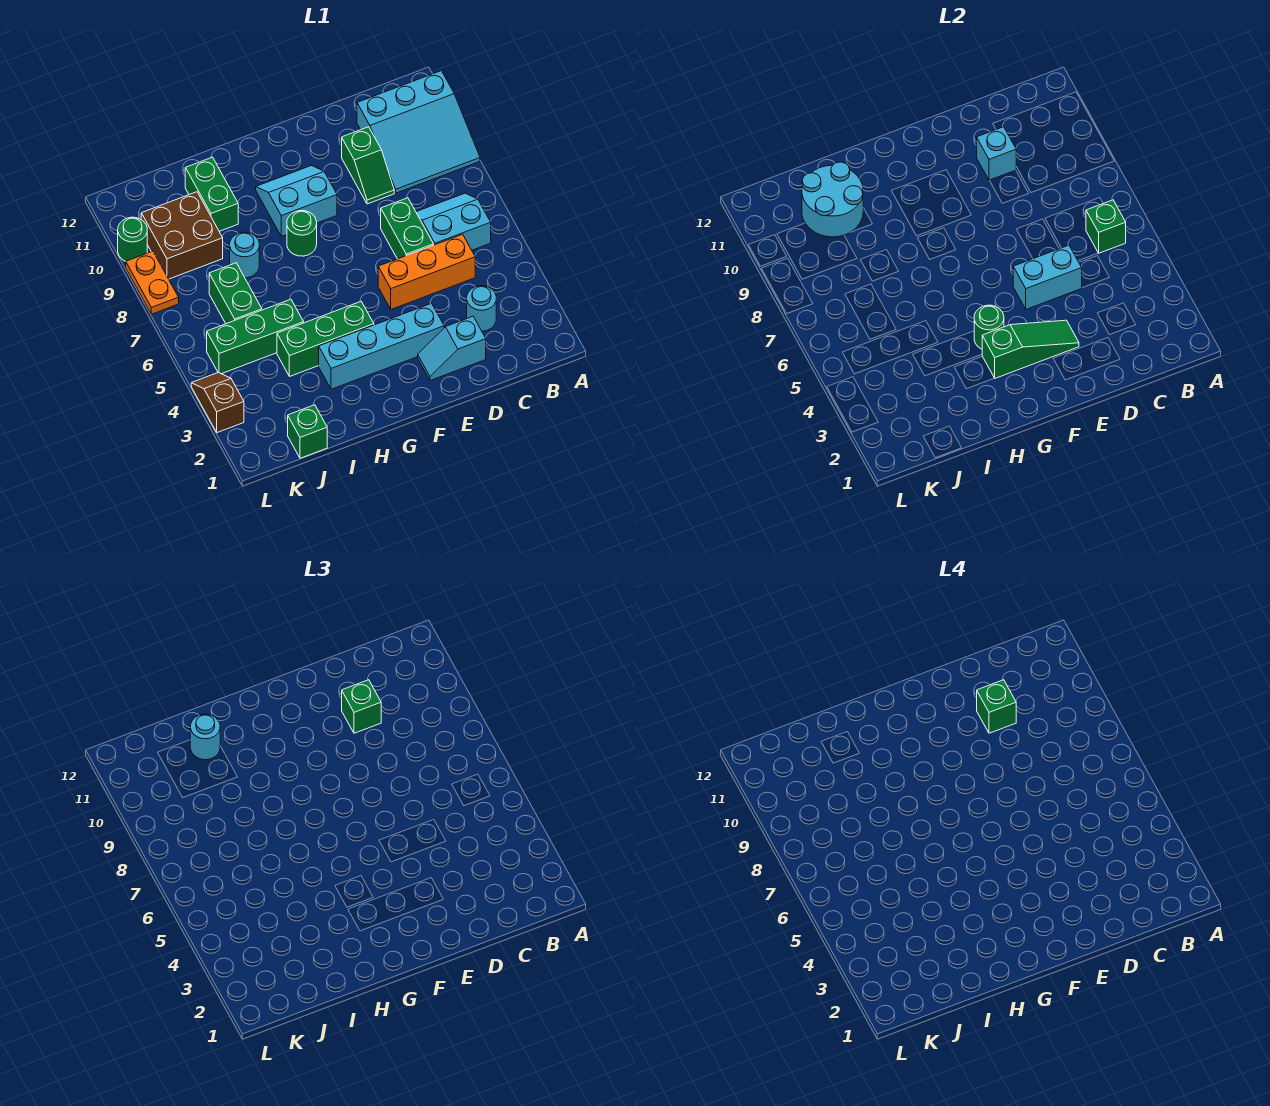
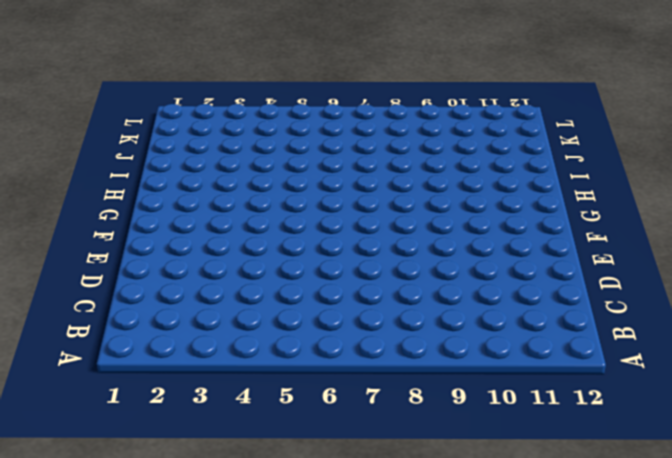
none -> cyan slope A9:C11 level 1 top 11
none -> cyan slope B6:C7 level 1 top 6
none -> cyan round brick C3 level 1

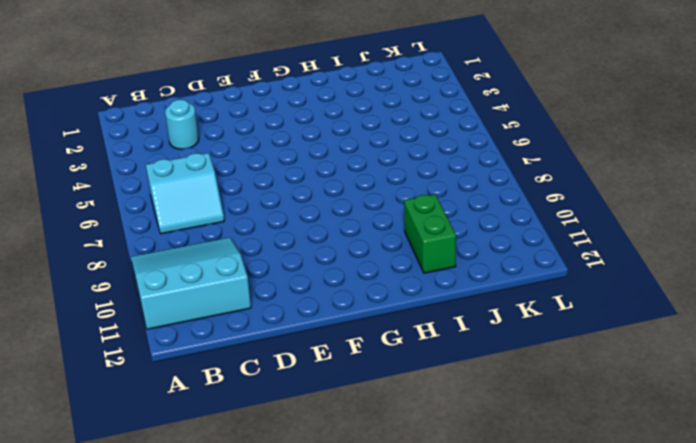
none -> orange brick C5:E5 level 1
none -> cyan slope D2:E2 level 1 top D
none -> green brick D6:D7 level 1

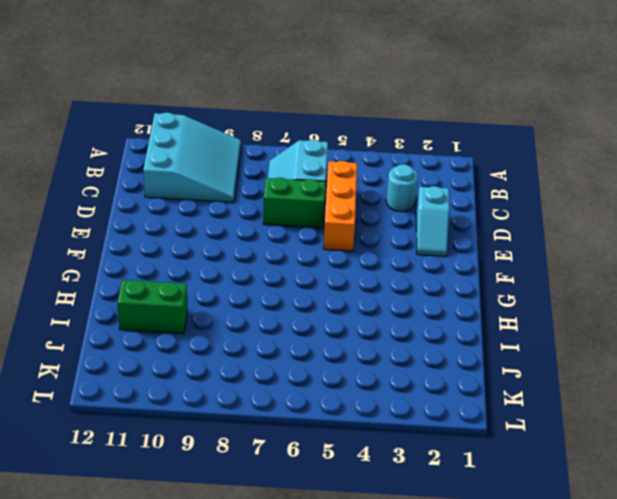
none -> green slope D9:D10 level 1 top 10
none -> cyan brick E3:H3 level 1
none -> cyan slope F9:G10 level 1 top 9

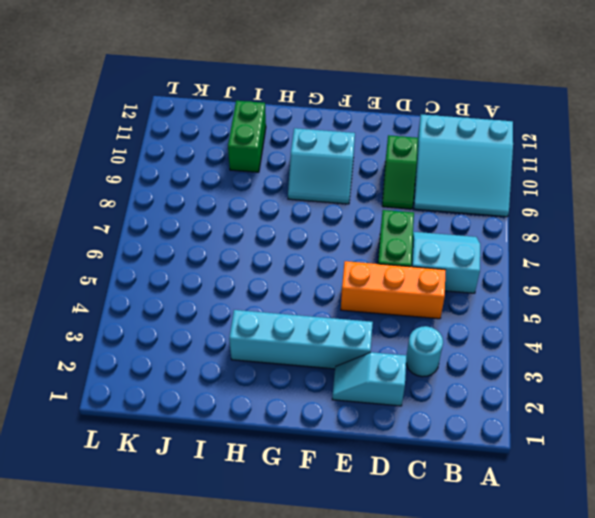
cyan slope F9:G10 level 1 top 10 -> cyan slope F9:G10 level 1 top 9
none -> green brick G4:I4 level 1
none -> green round brick G8 level 1
none -> green brick I5:K5 level 1

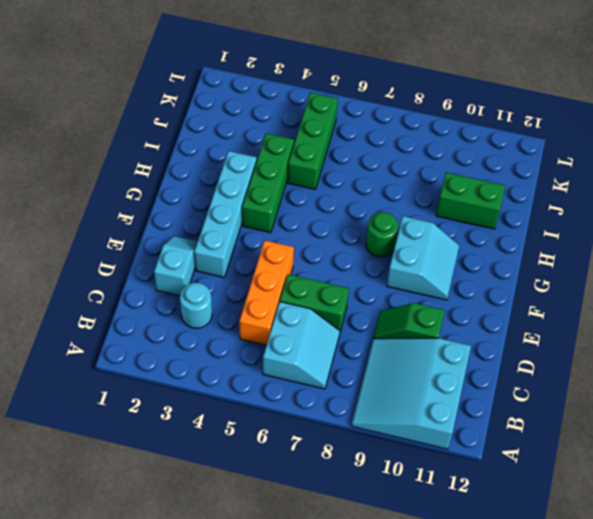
none -> cyan round brick I8 level 1
none -> green brick J1 level 1
none -> green brick J6:J7 level 1

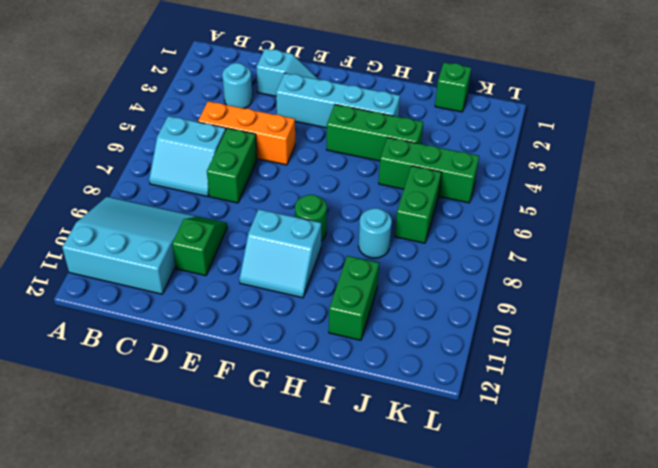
none -> brown brick J9:K10 level 1
none -> brown slope L3:L4 level 1 top 3
none -> orange plate L8:L9 level 1

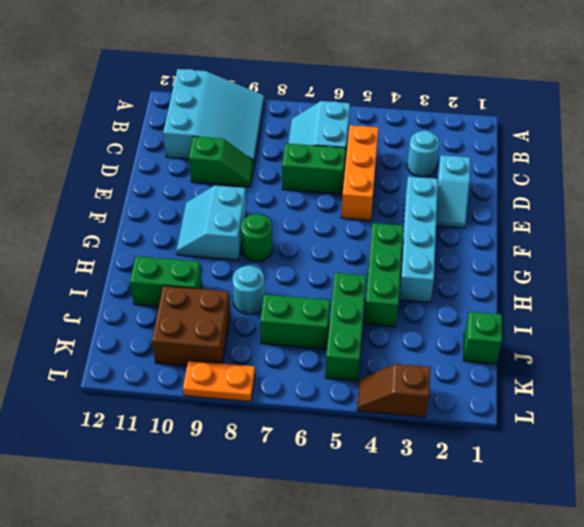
none -> green round brick L10 level 1
none -> green brick B6 level 2
none -> cyan brick D5:E5 level 2

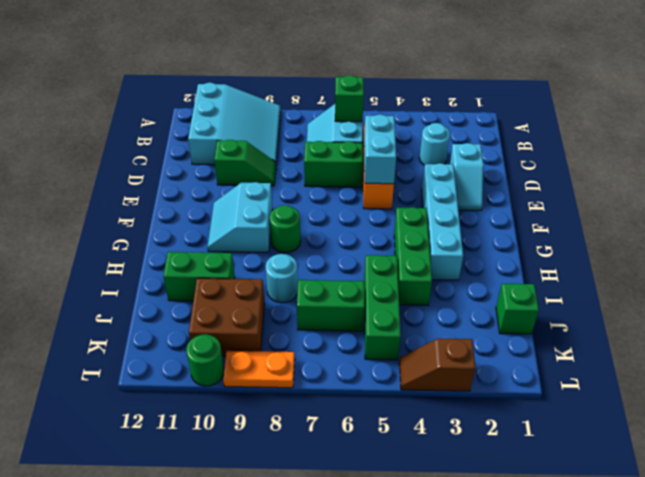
none -> cyan brick D10 level 2
none -> green slope E3:G3 level 2 top G
none -> green round brick G4 level 2

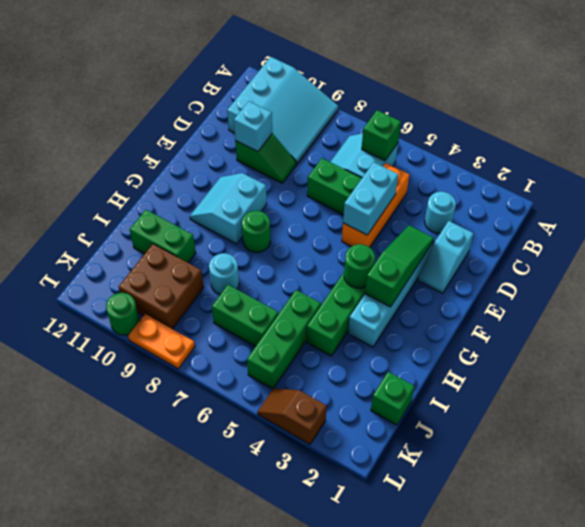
none -> cyan round brick I10:J11 level 2
none -> green brick D10 level 3
none -> cyan round brick I11 level 3

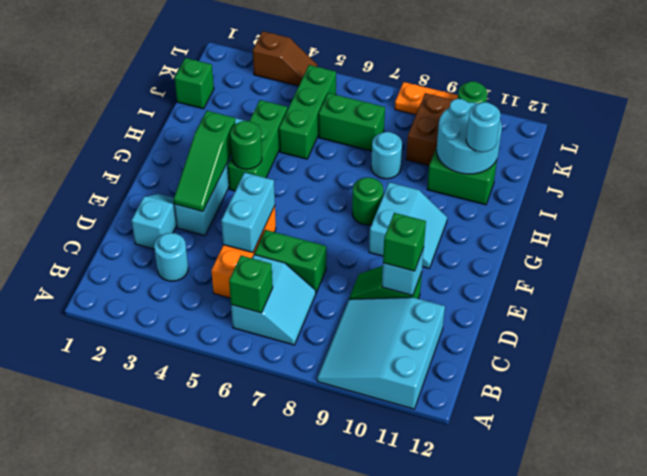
none -> green brick D10 level 4

